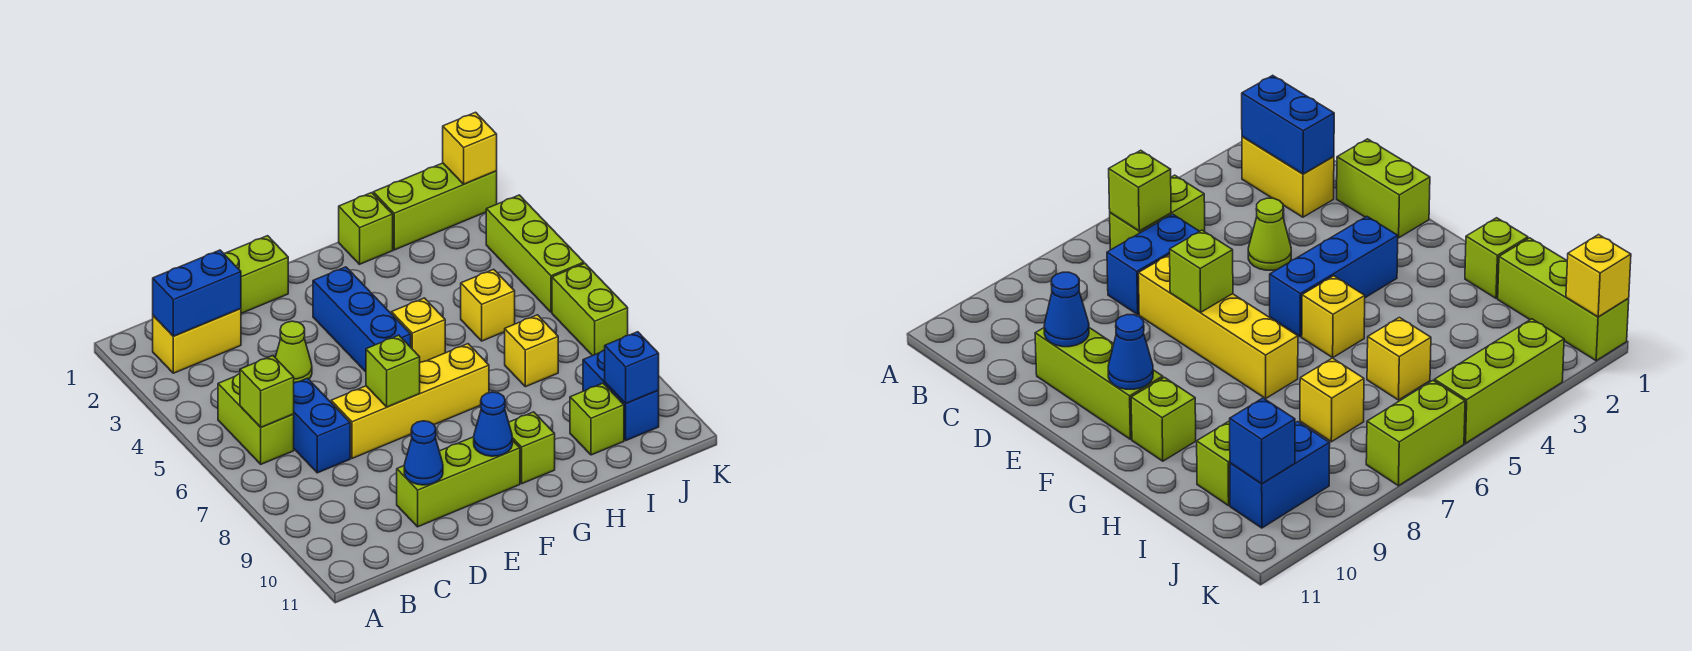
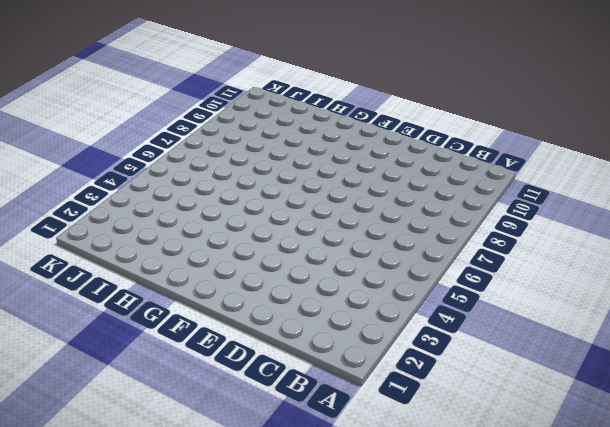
none -> yellow brick B2:C2 level 1
none -> lime brick B5:B6 level 1
none -> blue brick C6:C7 level 1

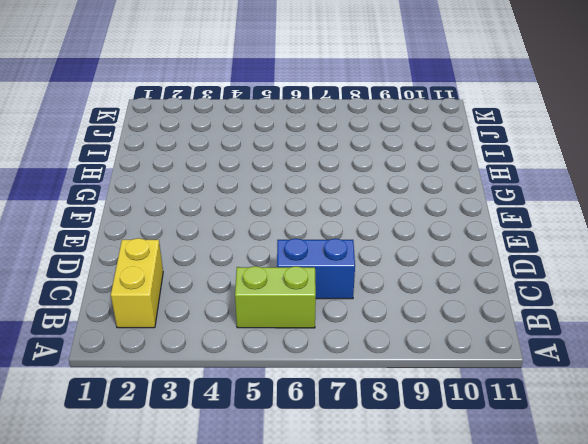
none -> lime brick D1:E1 level 1
none -> lime cone D4 level 1
none -> yellow brick D7:G7 level 1

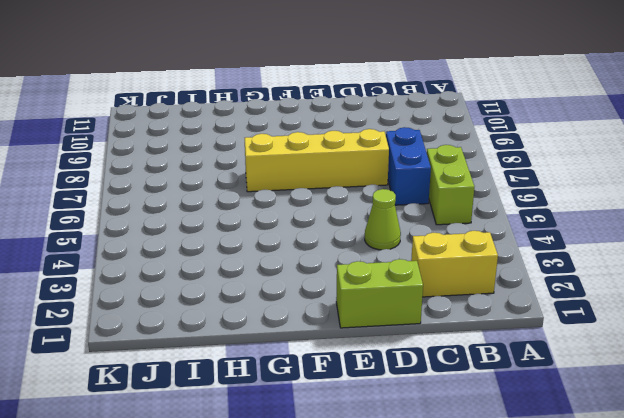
none -> lime brick D10:F10 level 1
none -> blue brick F3:F5 level 1
none -> yellow brick G5 level 1

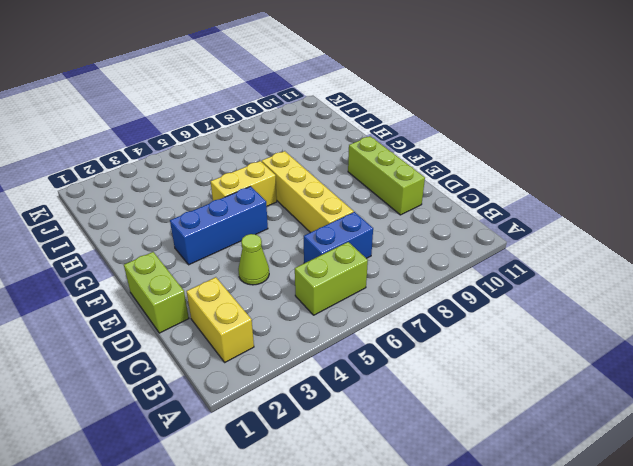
yellow brick G5:G6 level 1 -> yellow brick G5 level 1
none -> lime brick G10 level 1
none -> lime brick H1 level 1
none -> lime brick I1:K1 level 1

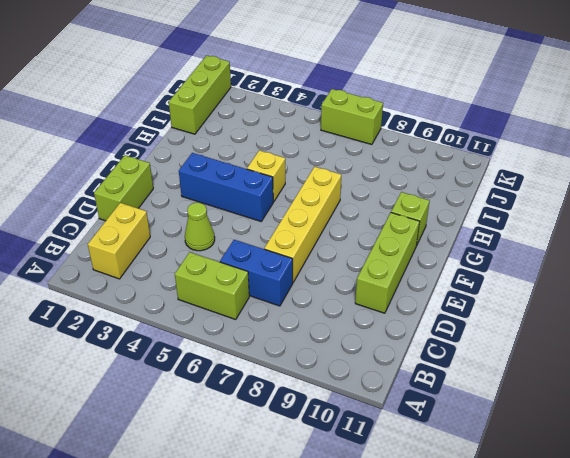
none -> lime brick H1 level 1
none -> yellow brick I5 level 1
none -> yellow brick I7 level 1

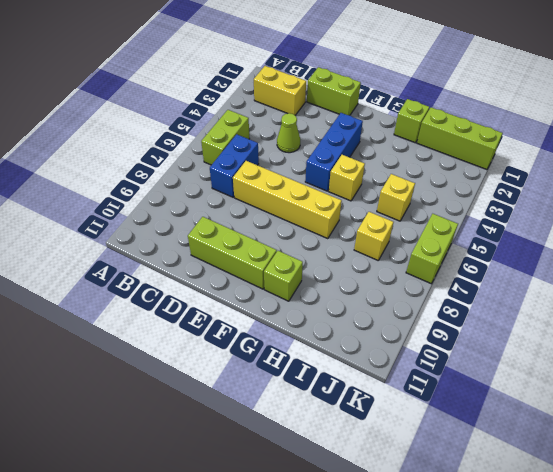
none -> lime brick I10 level 1
none -> blue brick J9:J10 level 1
none -> lime brick K3:K5 level 1

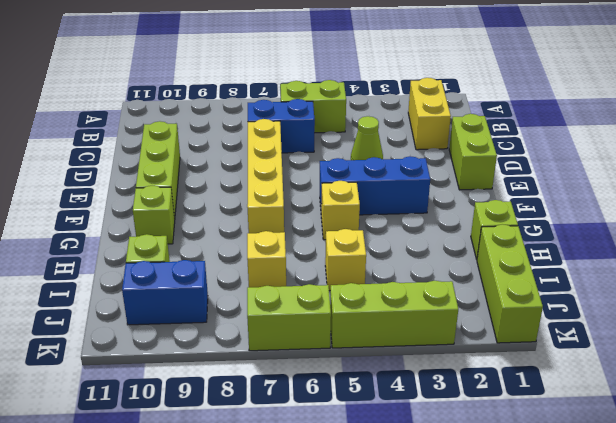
none -> blue brick B2:C2 level 2
none -> lime brick B6 level 2
none -> blue cone D10 level 2

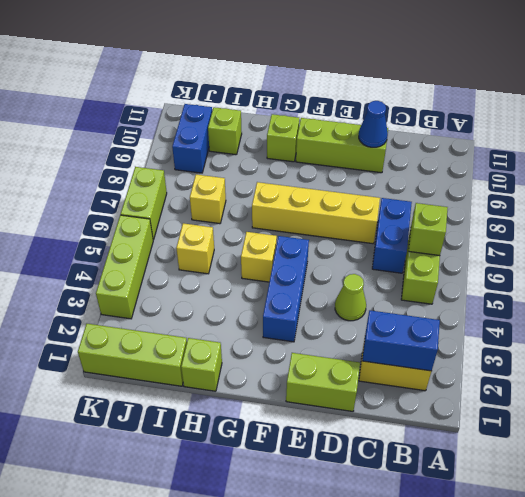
none -> lime brick E7 level 2
none -> blue cone F10 level 2
none -> blue brick J10 level 2

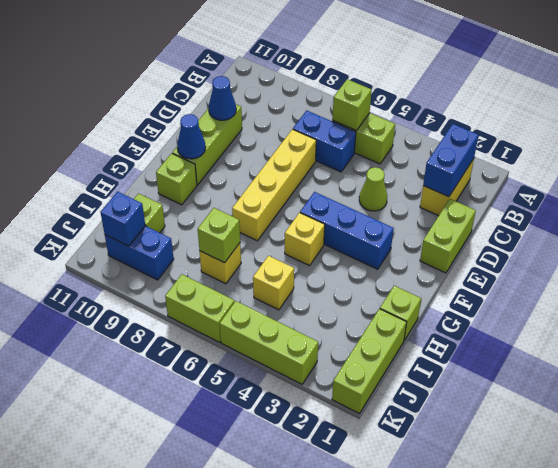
lime brick I7 level 2 -> lime brick E7 level 2
none -> yellow brick K1 level 2

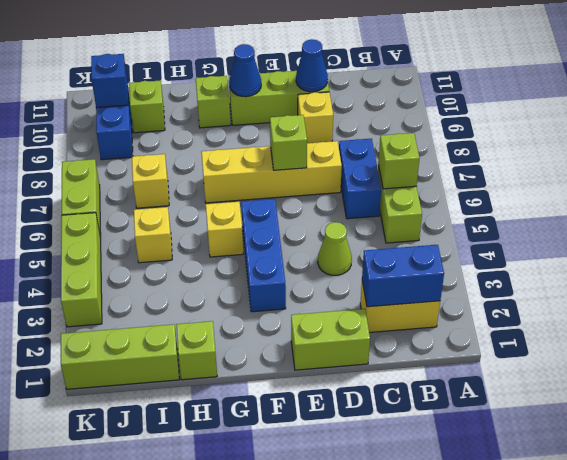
yellow brick D9 level 1 -> yellow brick K1 level 2

